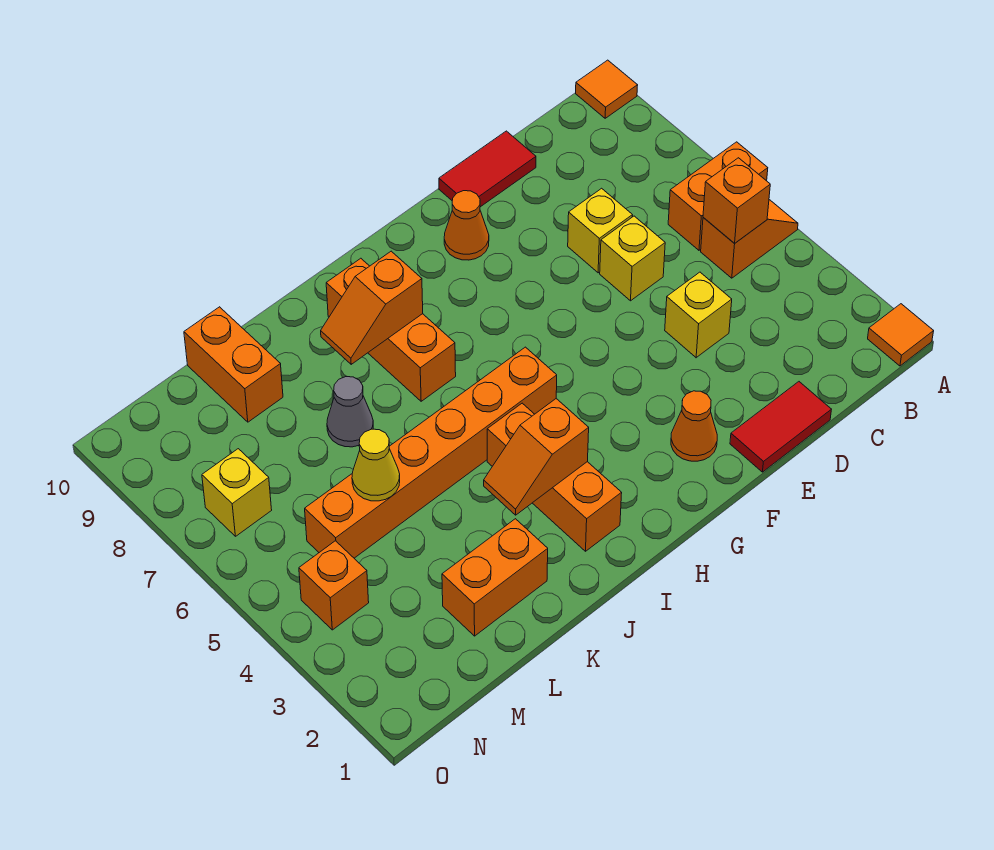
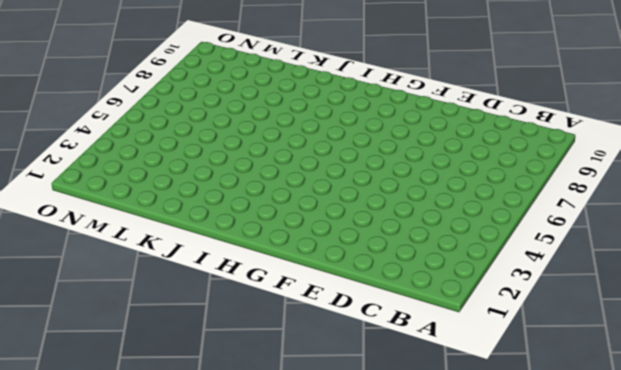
none -> orange tile A1 level 1
none -> orange slope A5:B5 level 1 top B
none -> orange brick A6:B6 level 1

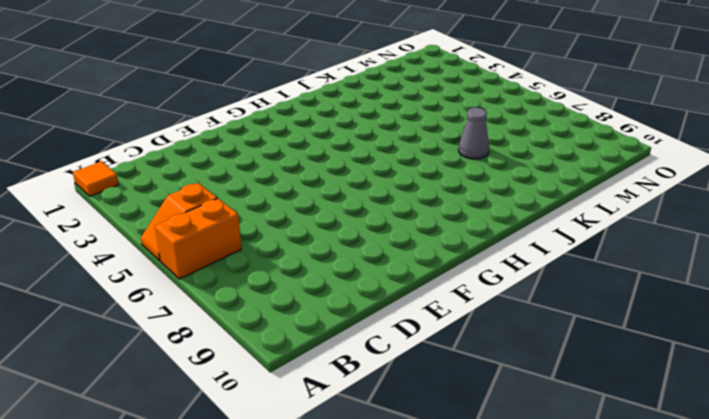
none -> orange tile A10 level 1
none -> red tile D1:E1 level 1
none -> yellow brick D4 level 1

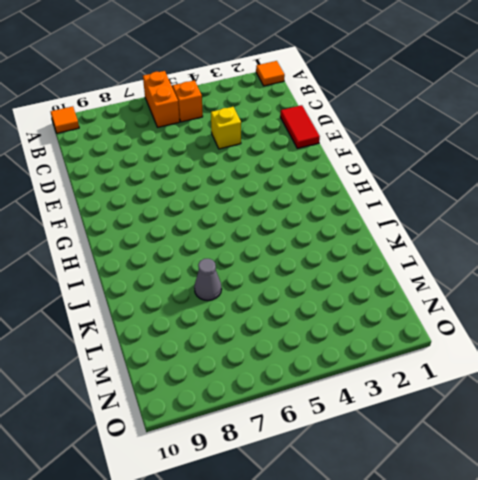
none -> yellow brick D6 level 1
none -> yellow brick D7 level 1
none -> red tile D10:E10 level 1

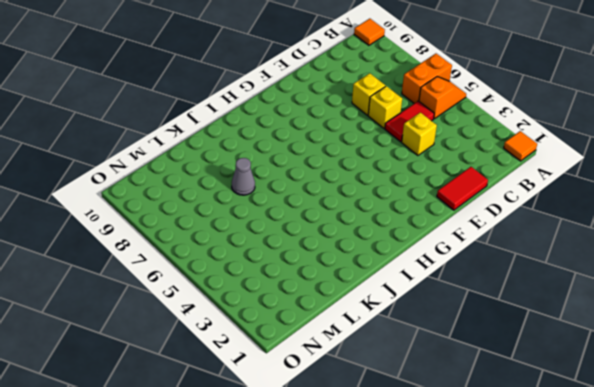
red tile C5:D5 level 1 -> red tile D10:E10 level 1
none -> orange cone F2 level 1
none -> orange cone F9 level 1
none -> orange brick H5:M5 level 1

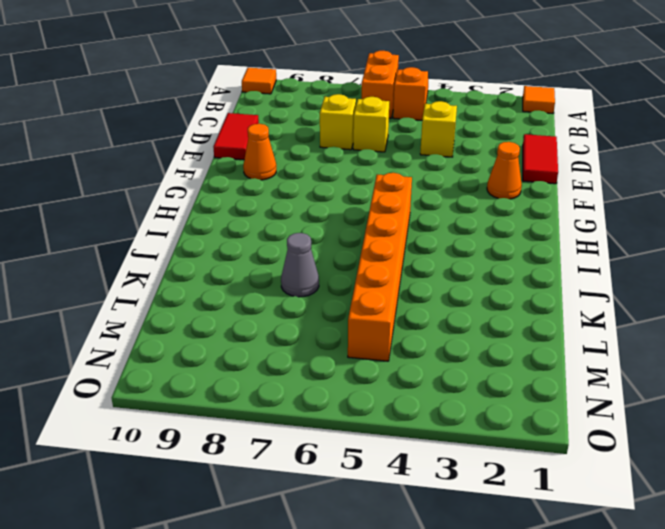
none -> orange brick I2:I4 level 1
none -> orange brick I7:I9 level 1
none -> orange brick K2:L2 level 1

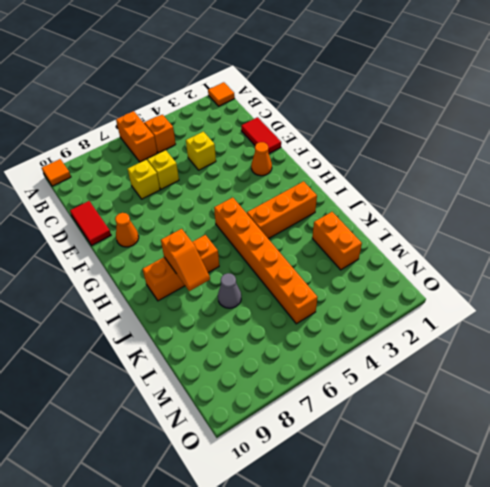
none -> orange brick L9:L10 level 1
none -> orange brick N4 level 1
none -> yellow brick N7 level 1

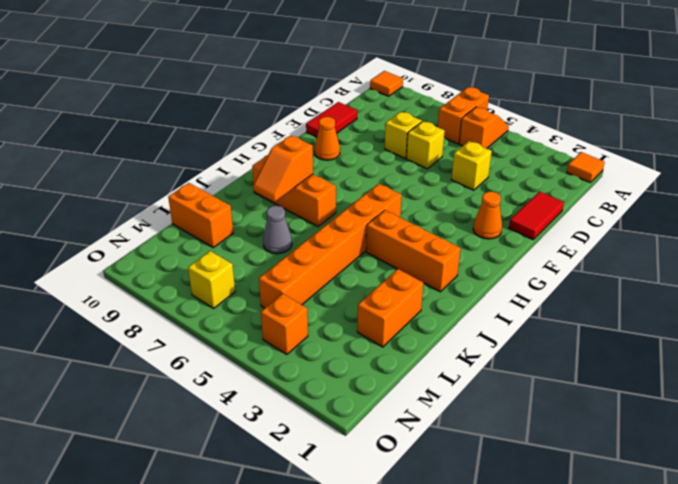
none -> orange brick B5 level 2
none -> orange slope I3:J3 level 2 top I
none -> yellow cone L5 level 2

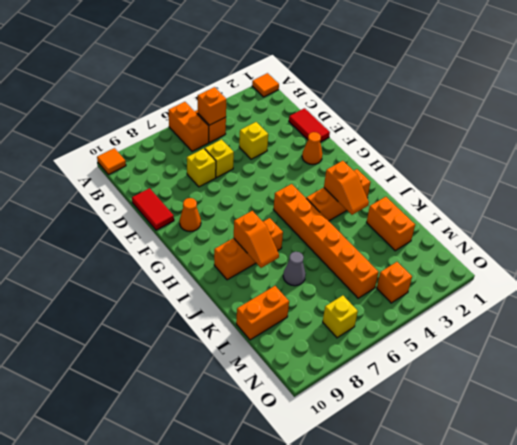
none -> yellow cone L5 level 2

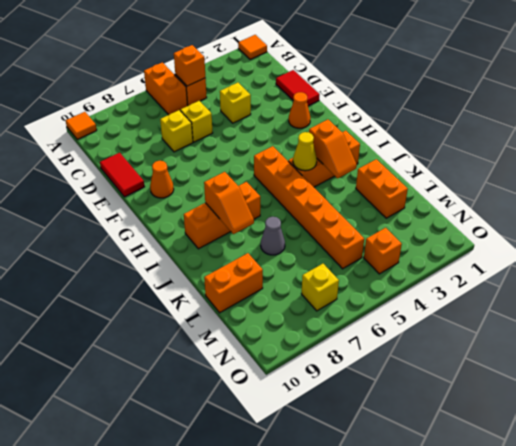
yellow cone I4 level 2 -> yellow cone L5 level 2

